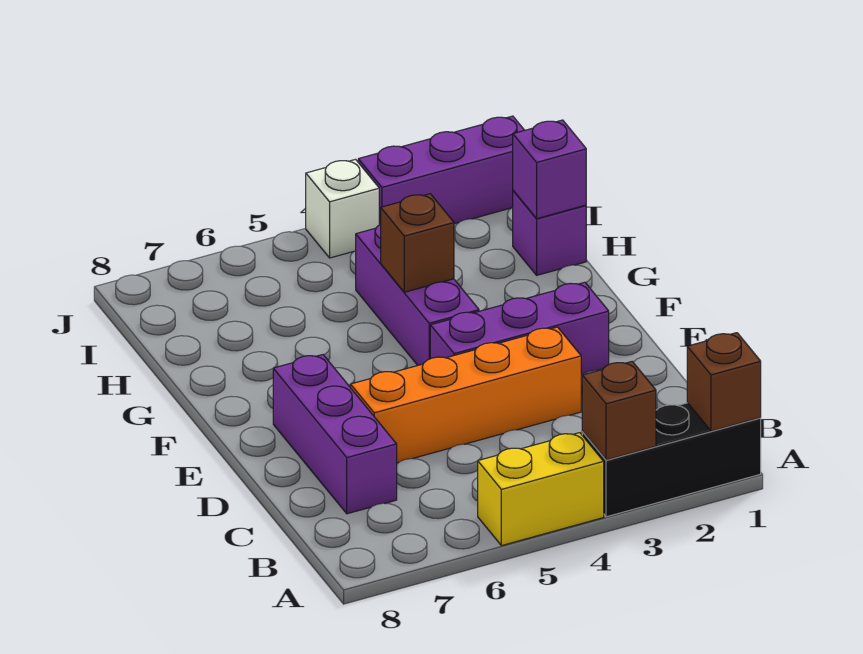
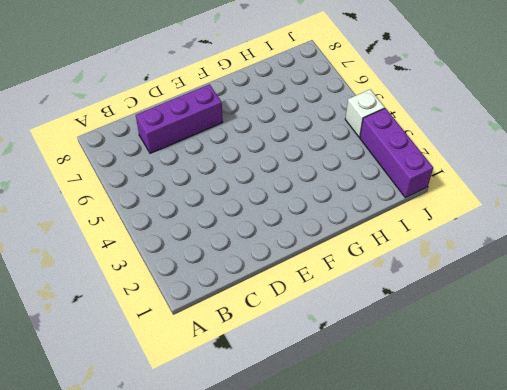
none -> black brick A1:A3 level 1
none -> yellow brick A4:A5 level 1
none -> orange brick D3:D6 level 1

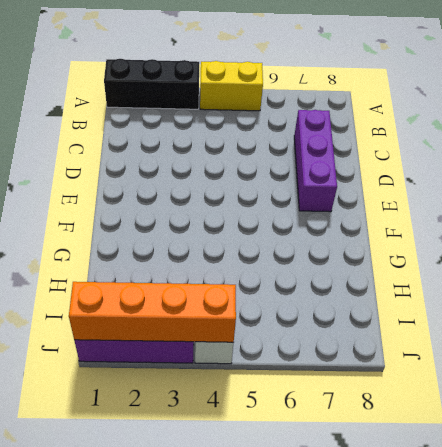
orange brick J1:J4 level 2 -> orange brick D3:D6 level 1
none -> purple brick E2:E4 level 1
none -> purple brick F4:H4 level 1
none -> purple brick H1 level 1

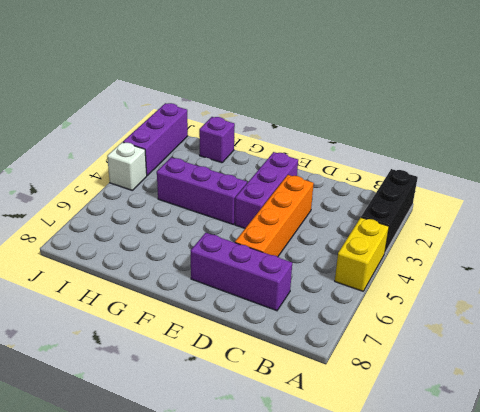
none -> brown brick A1 level 2
none -> brown brick A3 level 2
none -> brown brick G4 level 2

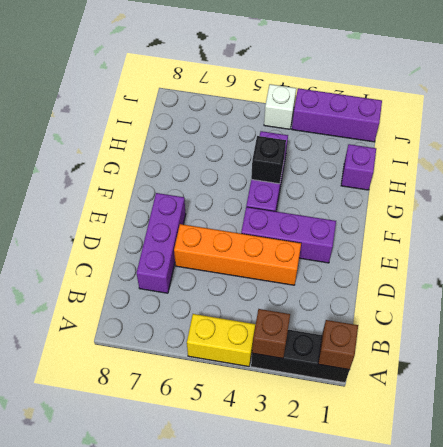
black brick G4 level 2 -> brown brick G4 level 2
none -> purple brick H1 level 2

